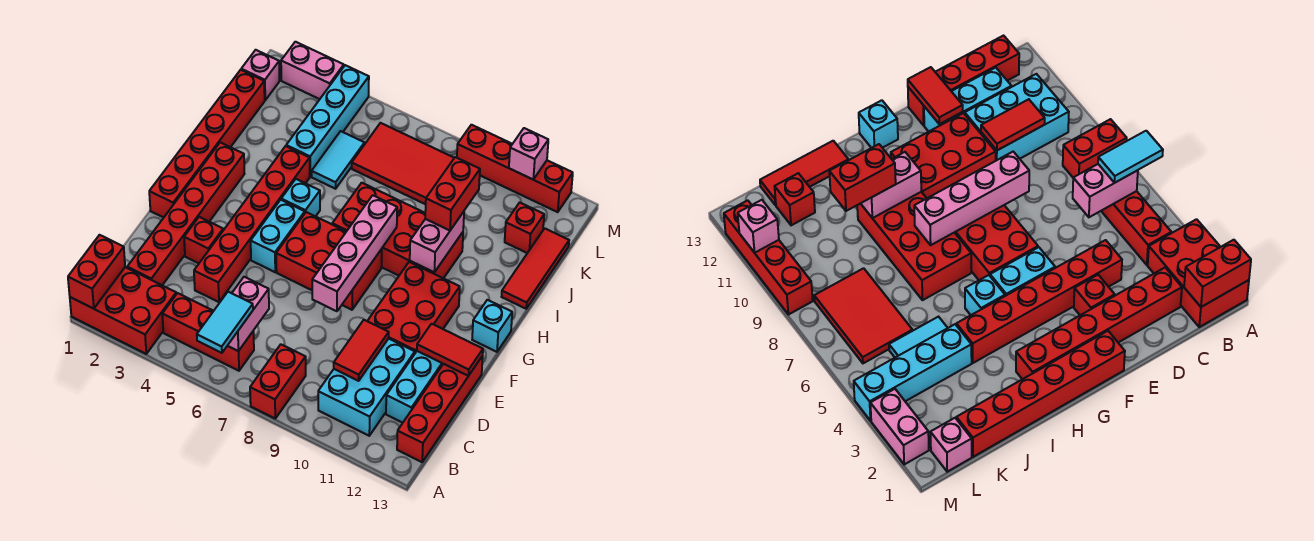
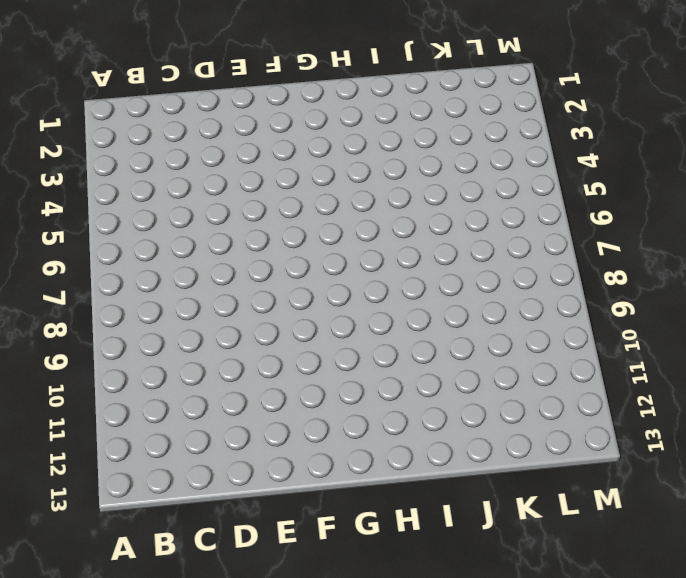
none -> red brick A1:B3 level 1
none -> red brick A8:B8 level 1
none -> red brick B4:B6 level 1
none -> cyan brick B10:D11 level 1

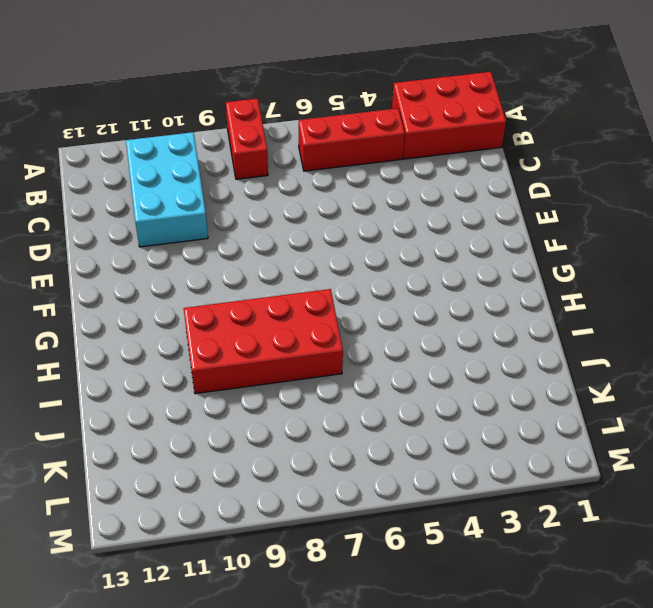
none -> red brick B13:E13 level 1
none -> red brick C2:H2 level 1
none -> cyan brick C12:E12 level 1
none -> red brick D4:I4 level 1

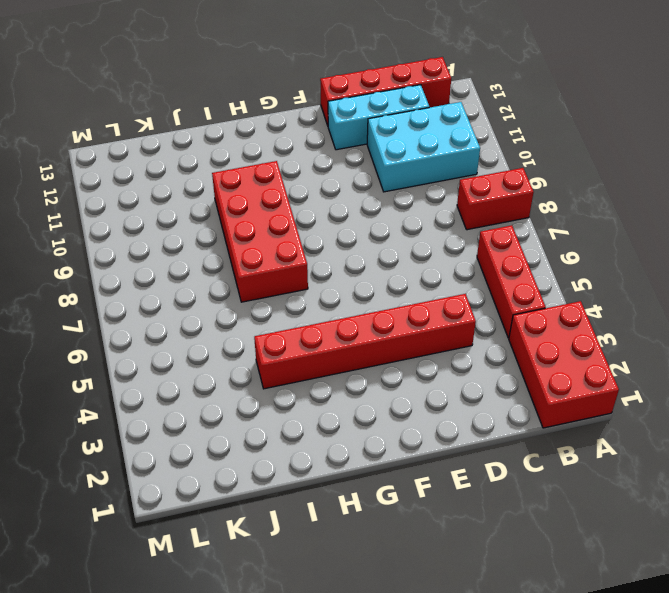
none -> red brick C2:H2 level 1
none -> red brick E3 level 1
none -> red brick E10:G11 level 1
none -> red brick F1:K1 level 1

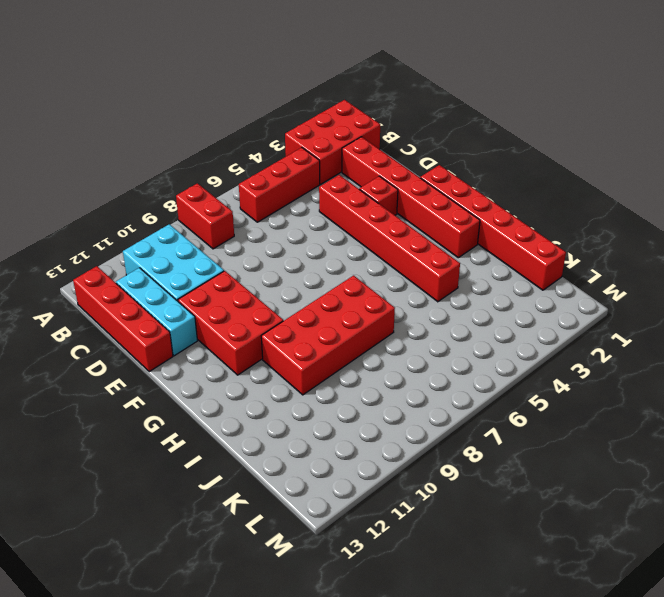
none -> cyan brick F5:G5 level 1
none -> red brick F6:G8 level 1
none -> cyan brick G13 level 1
none -> cyan brick H5 level 1

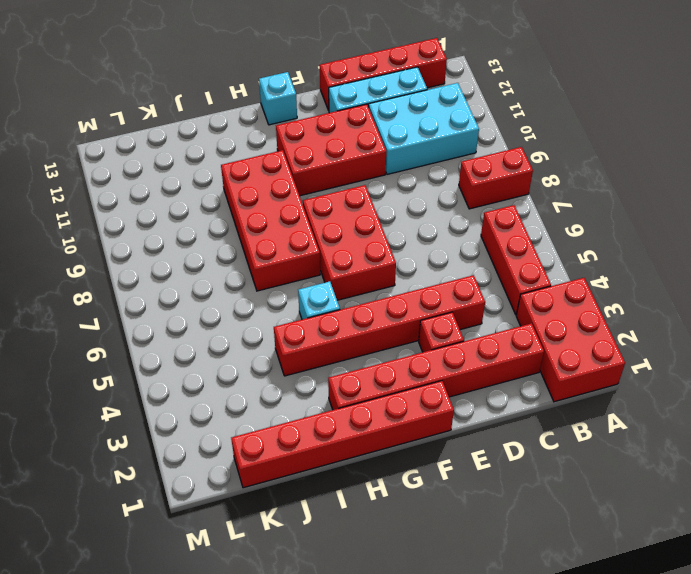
none -> cyan brick F5:G5 level 1
none -> red tile I13:K13 level 1
none -> cyan brick J4:M4 level 1
none -> cyan tile J5:K5 level 1

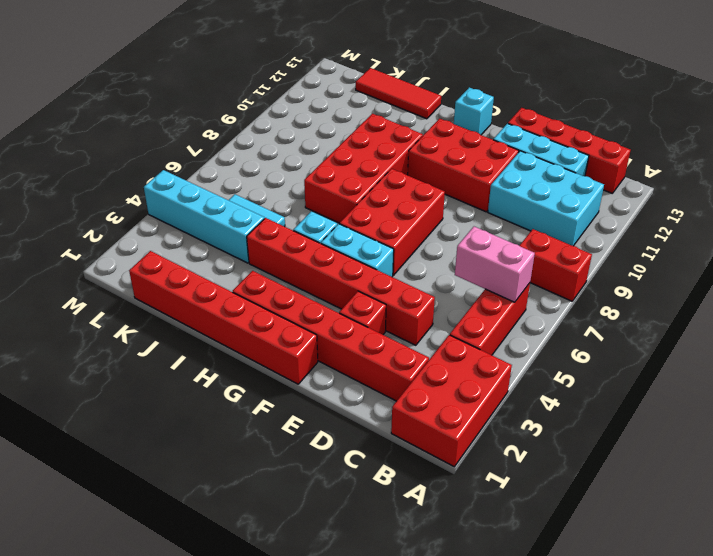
none -> red tile K6:L8 level 1
none -> red brick K12 level 1
none -> pink brick L1 level 1
none -> pink brick M2:M3 level 1

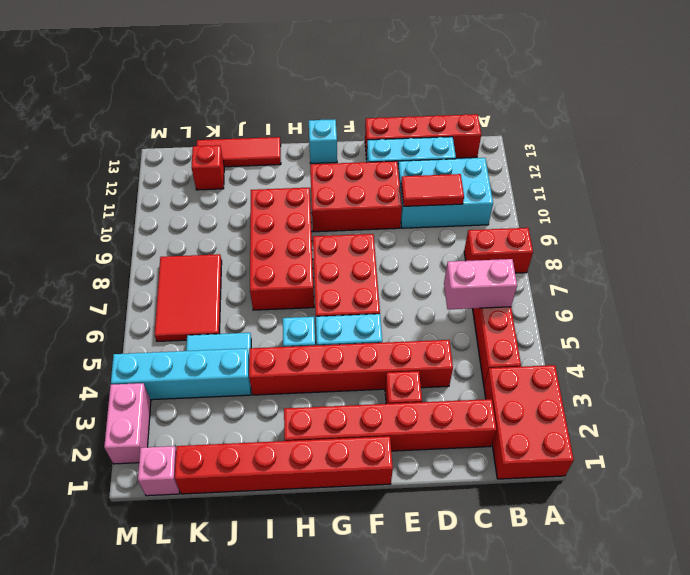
none -> red brick M9:M12 level 1
none -> red brick A1:B1 level 2
none -> pink brick E8:H8 level 2
none -> red tile E12:E13 level 2

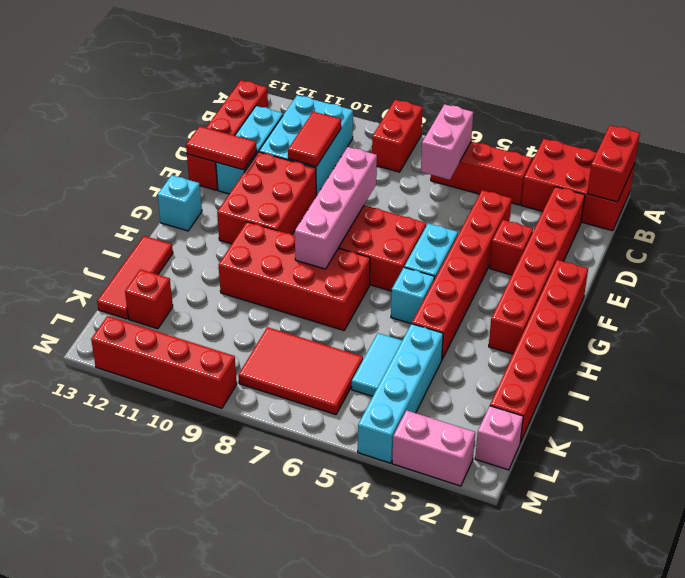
none -> pink brick H10:I10 level 2
none -> pink brick M11 level 2
none -> cyan tile A6:B6 level 3
none -> red brick I10:J10 level 3

